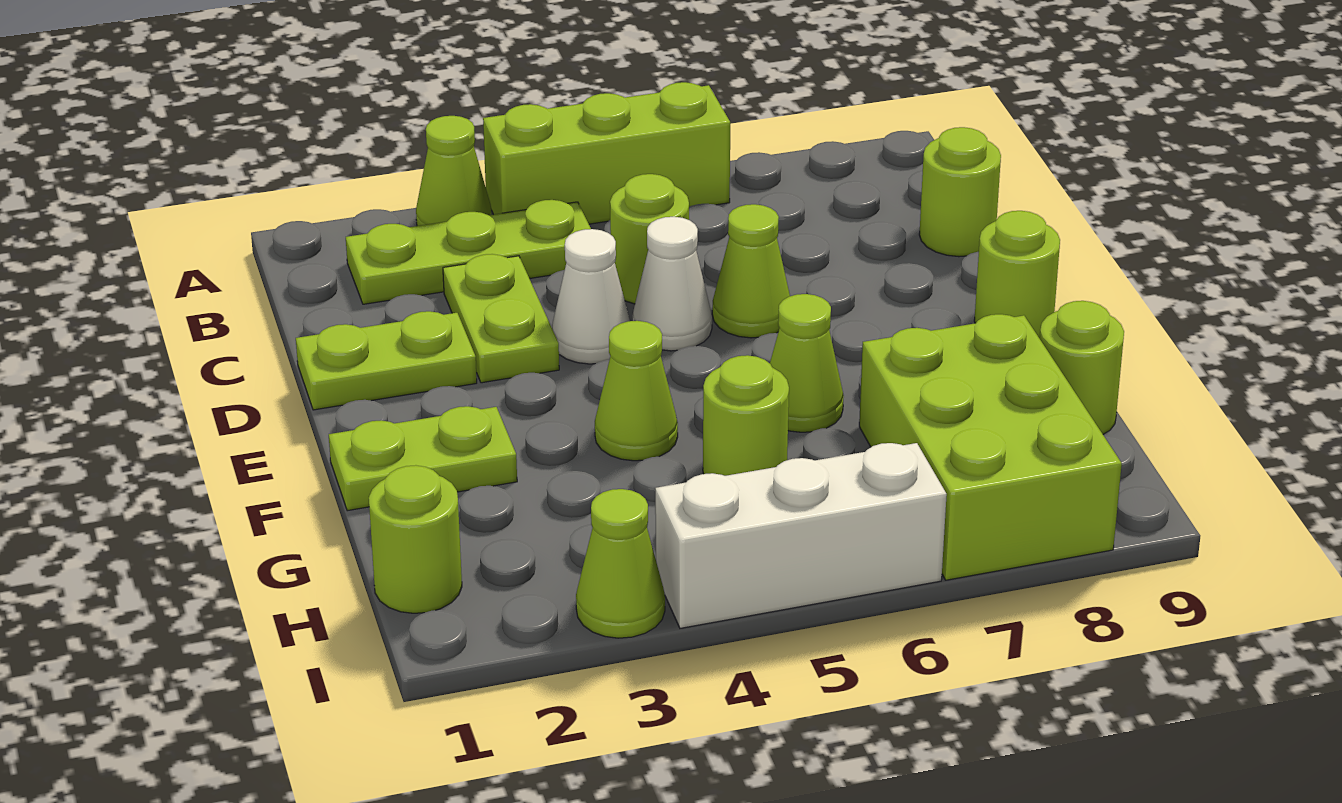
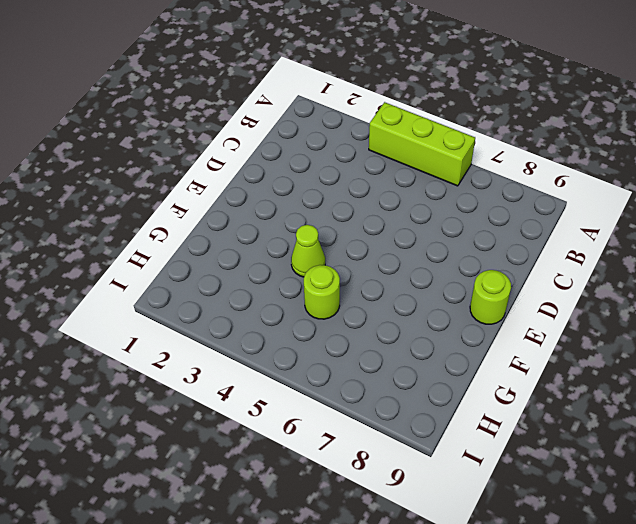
none -> lime cone A3 level 1
none -> lime plate B2:B4 level 1
none -> lime plate C3:D3 level 1

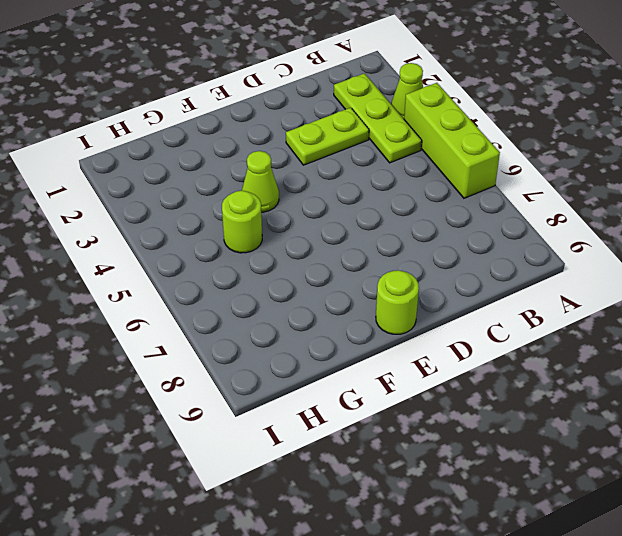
none -> lime round brick C5 level 1
none -> lime round brick C9 level 1
none -> lime plate D1:D2 level 1

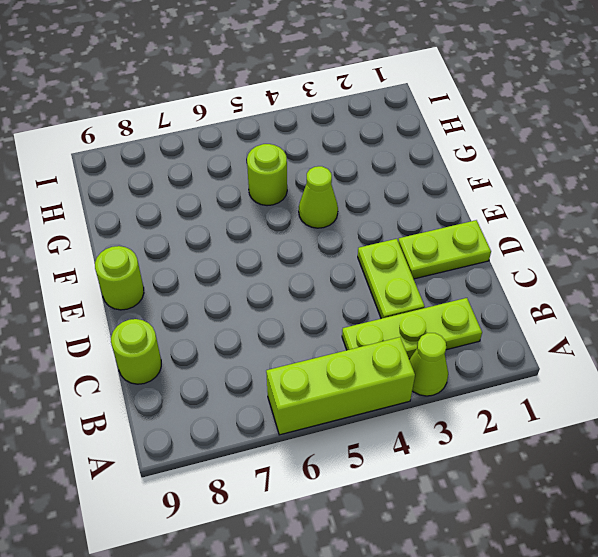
none -> lime round brick C5 level 1
none -> white cone D4 level 1
none -> white cone D5 level 1

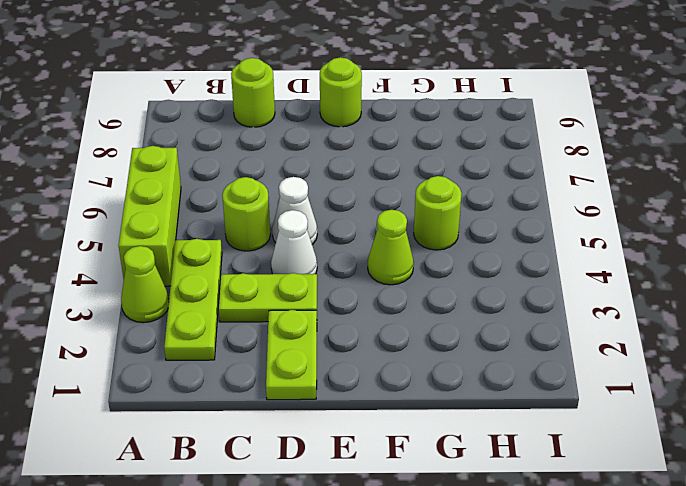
none -> lime cone D6 level 1
none -> lime plate F1:F2 level 1
none -> lime cone F6 level 1

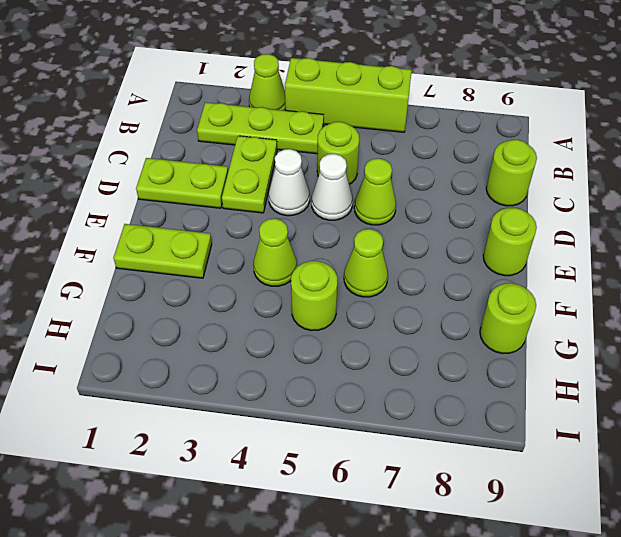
none -> lime brick G7:I8 level 1
none -> lime round brick H1 level 1
none -> lime cone I3 level 1

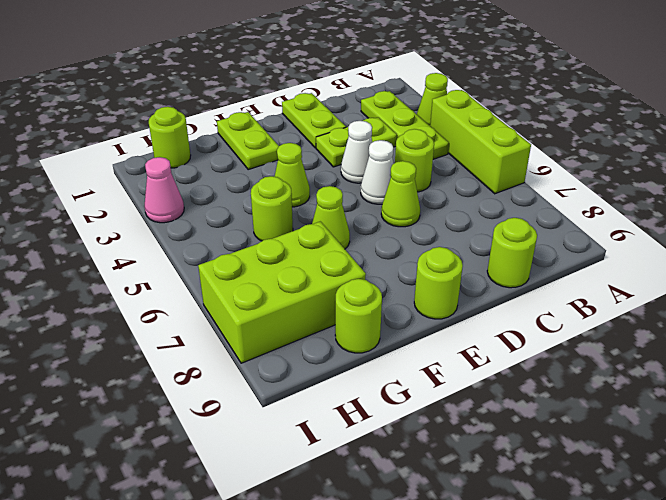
pink cone I3 level 1 -> lime cone I3 level 1
none -> white brick I4:I6 level 1

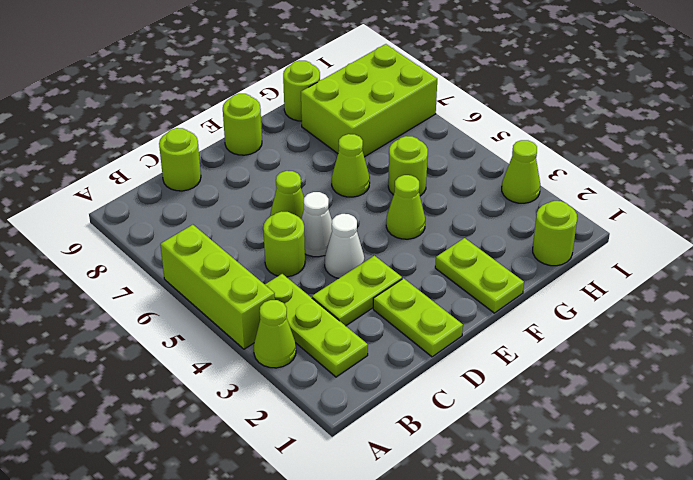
none -> white brick I4:I6 level 1

